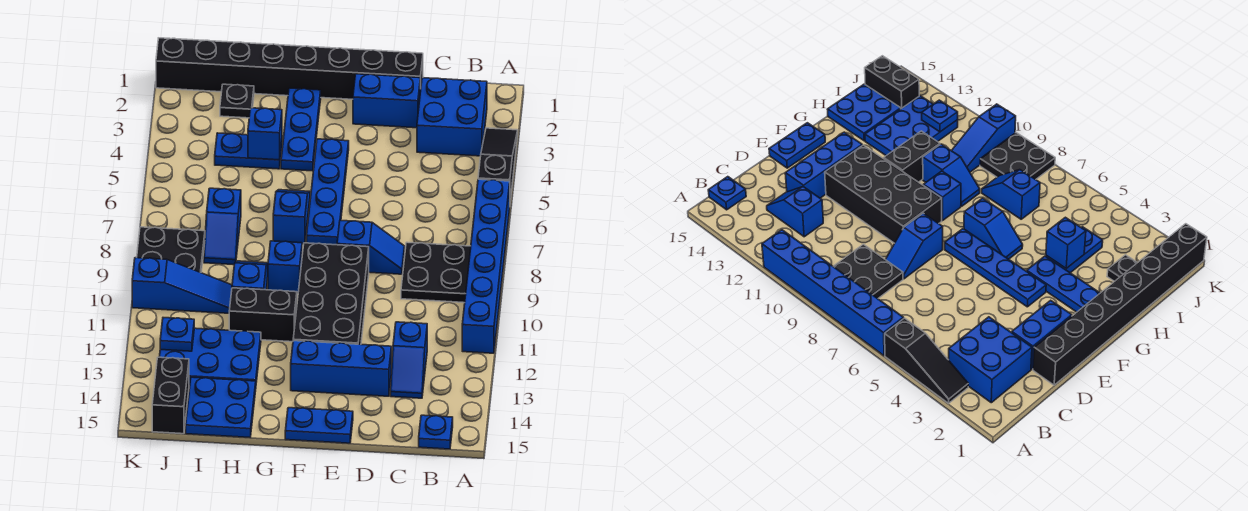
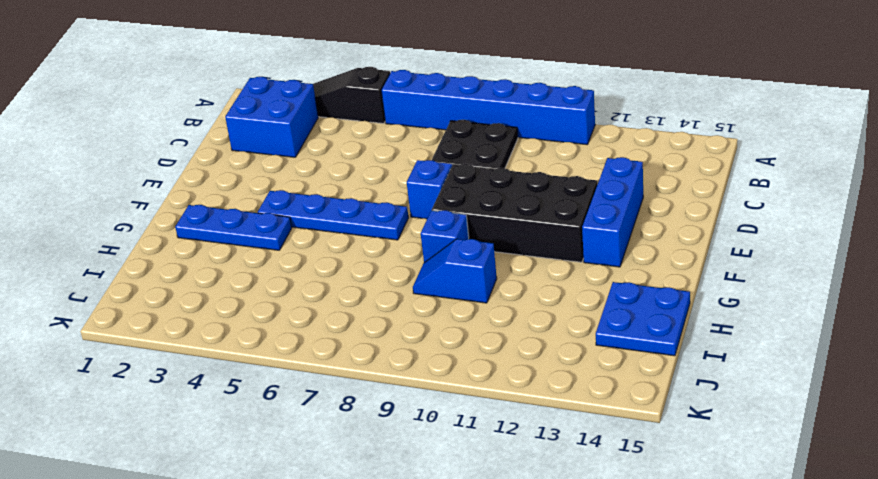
none -> blue plate B15 level 1
none -> blue slope C12:C13 level 1 top 12
none -> black brick D1:K1 level 1

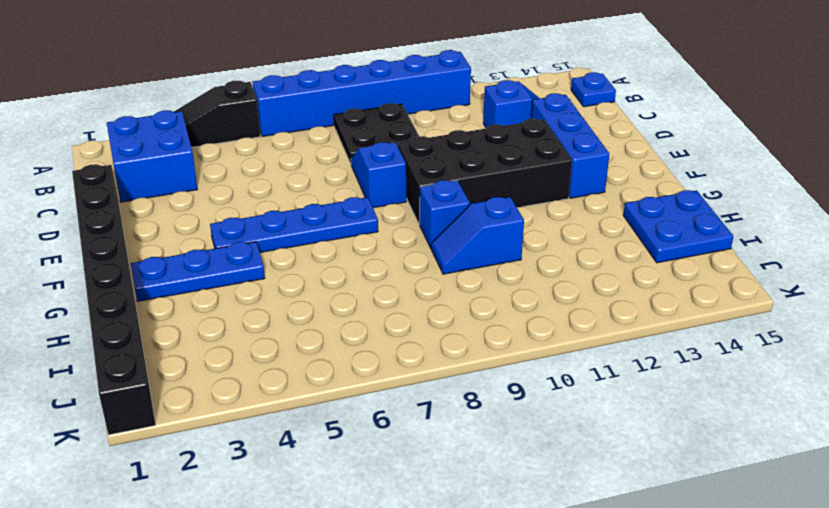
none -> blue brick D2:E2 level 1
none -> blue plate E15:F15 level 1
none -> blue slope G6:G7 level 1 top 7

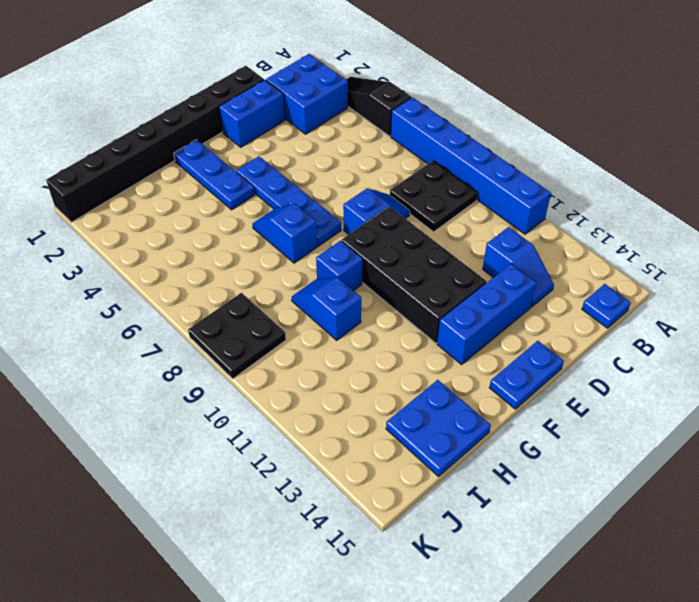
none -> black brick G11:H11 level 1
none -> blue plate H4:I4 level 1
none -> blue plate H12:J13 level 1

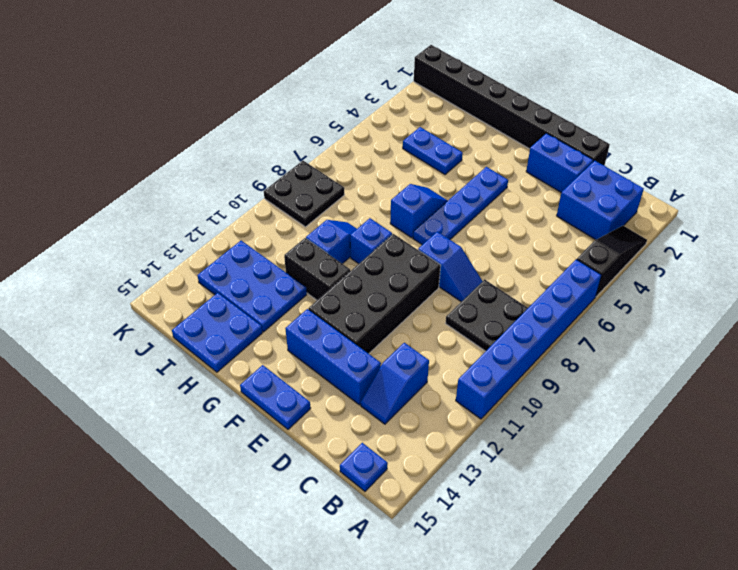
none -> blue plate G2:G4 level 1
none -> black plate I2 level 1
none -> blue slope I7:I8 level 1 top 7

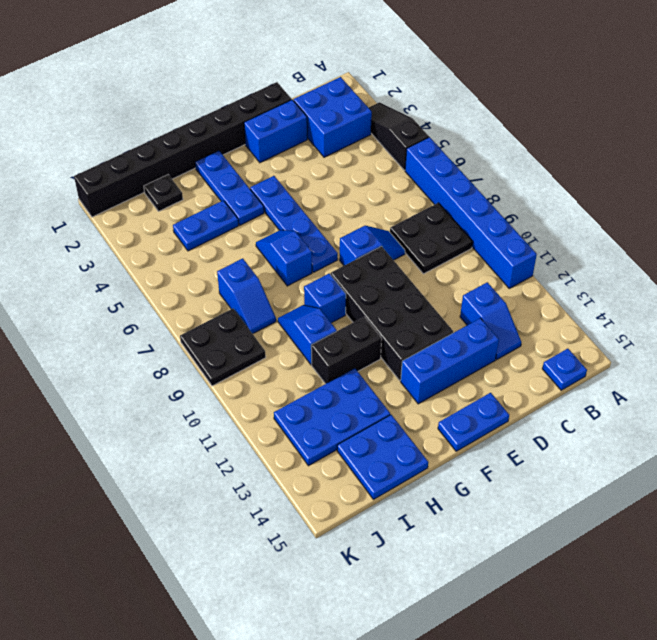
none -> blue slope I10:K10 level 1 top K
none -> black brick J14:J15 level 1
none -> blue brick H4 level 2

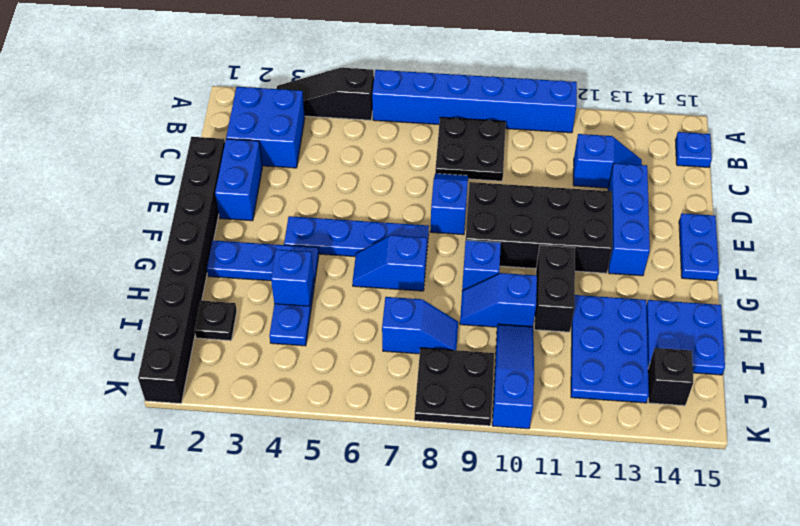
black brick J14 level 1 -> black brick J14:J15 level 1
none -> blue plate J12 level 2

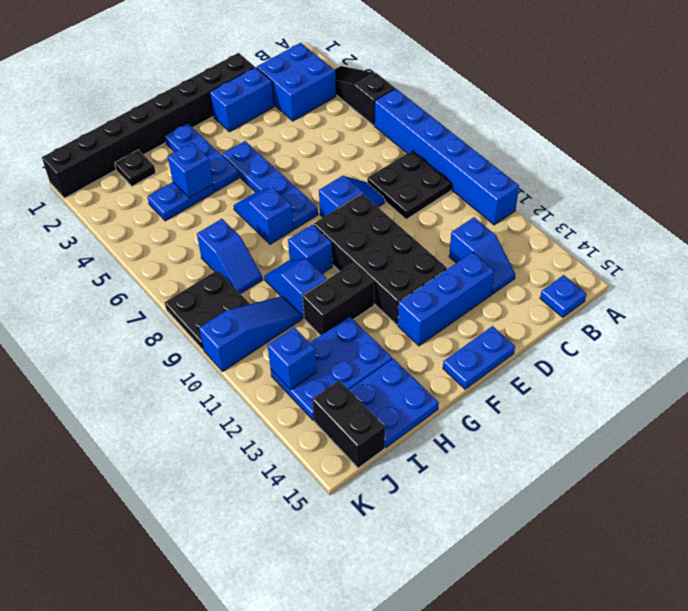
blue brick J12 level 2 -> blue plate J12 level 2

